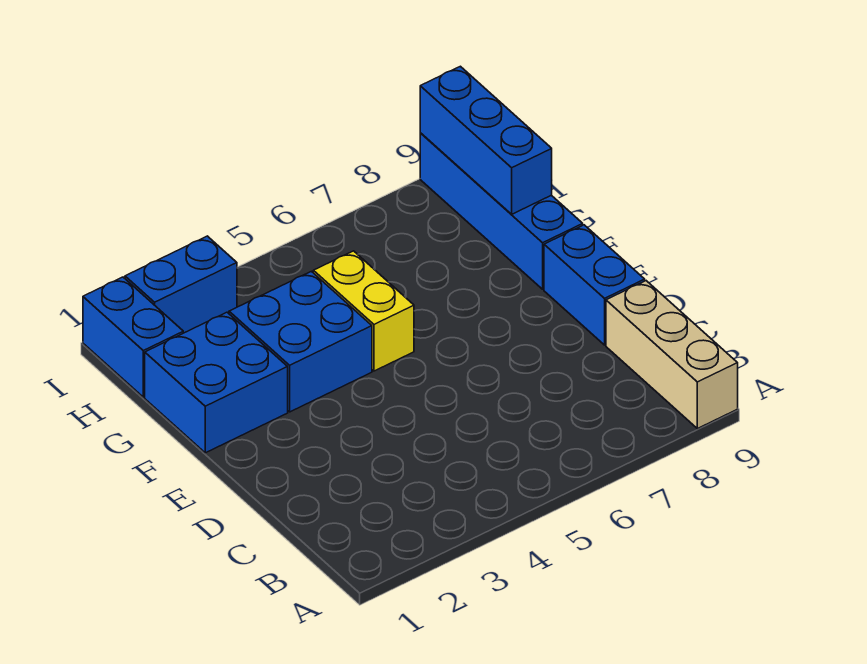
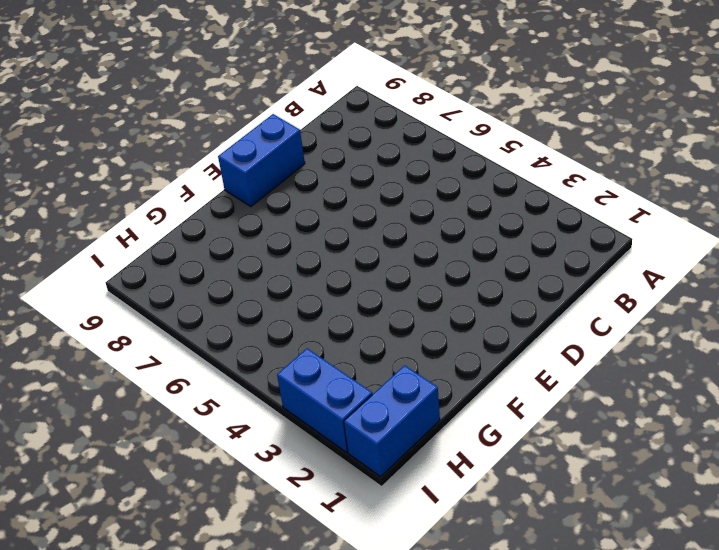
none -> tan brick A9:C9 level 1
none -> blue brick F1:G2 level 1

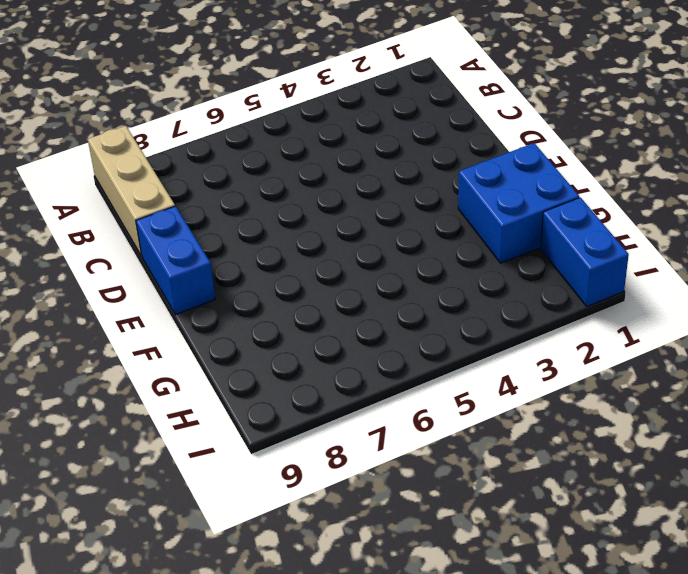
none -> blue brick F3:G4 level 1
none -> yellow brick F5:G5 level 1

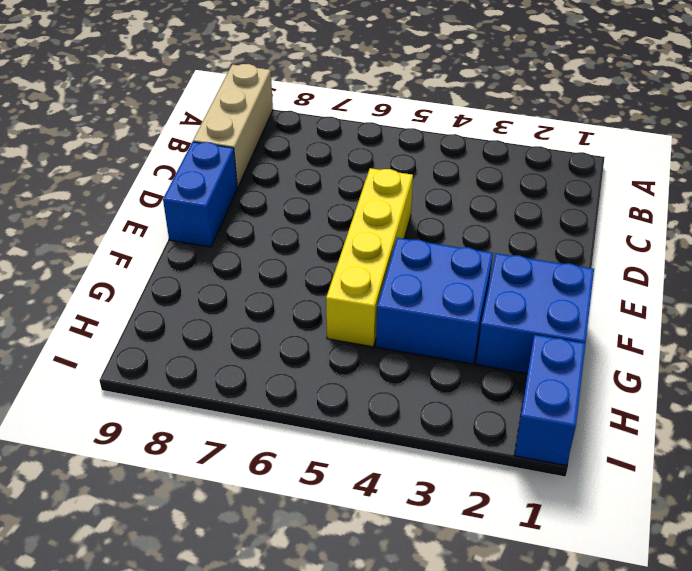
yellow brick D5:G5 level 1 -> yellow brick F5:G5 level 1
none -> blue brick F9:I9 level 1
none -> blue brick I2:I3 level 1

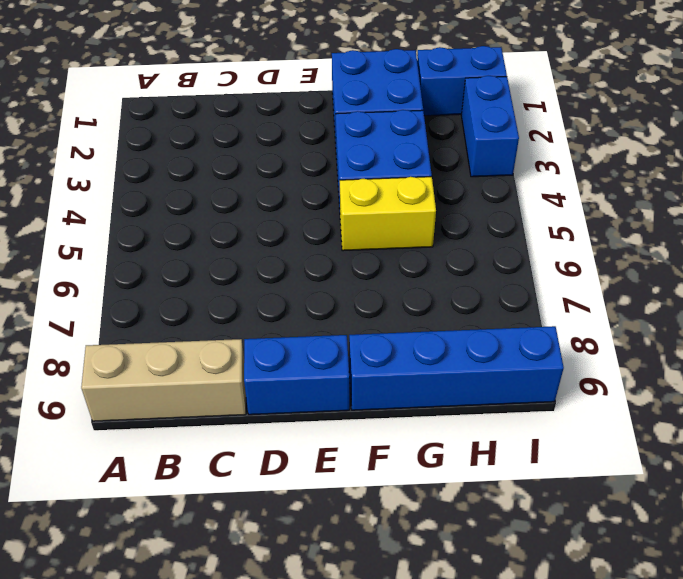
none -> blue brick G9:I9 level 2

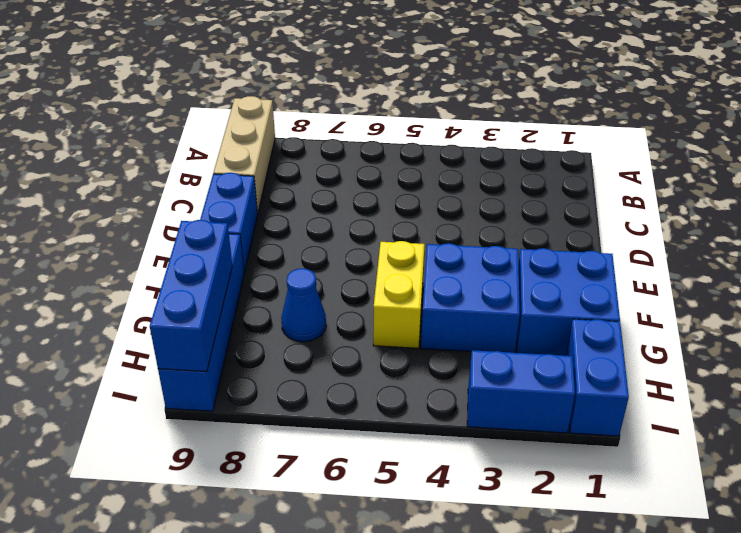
blue cone G7 level 1 -> none

